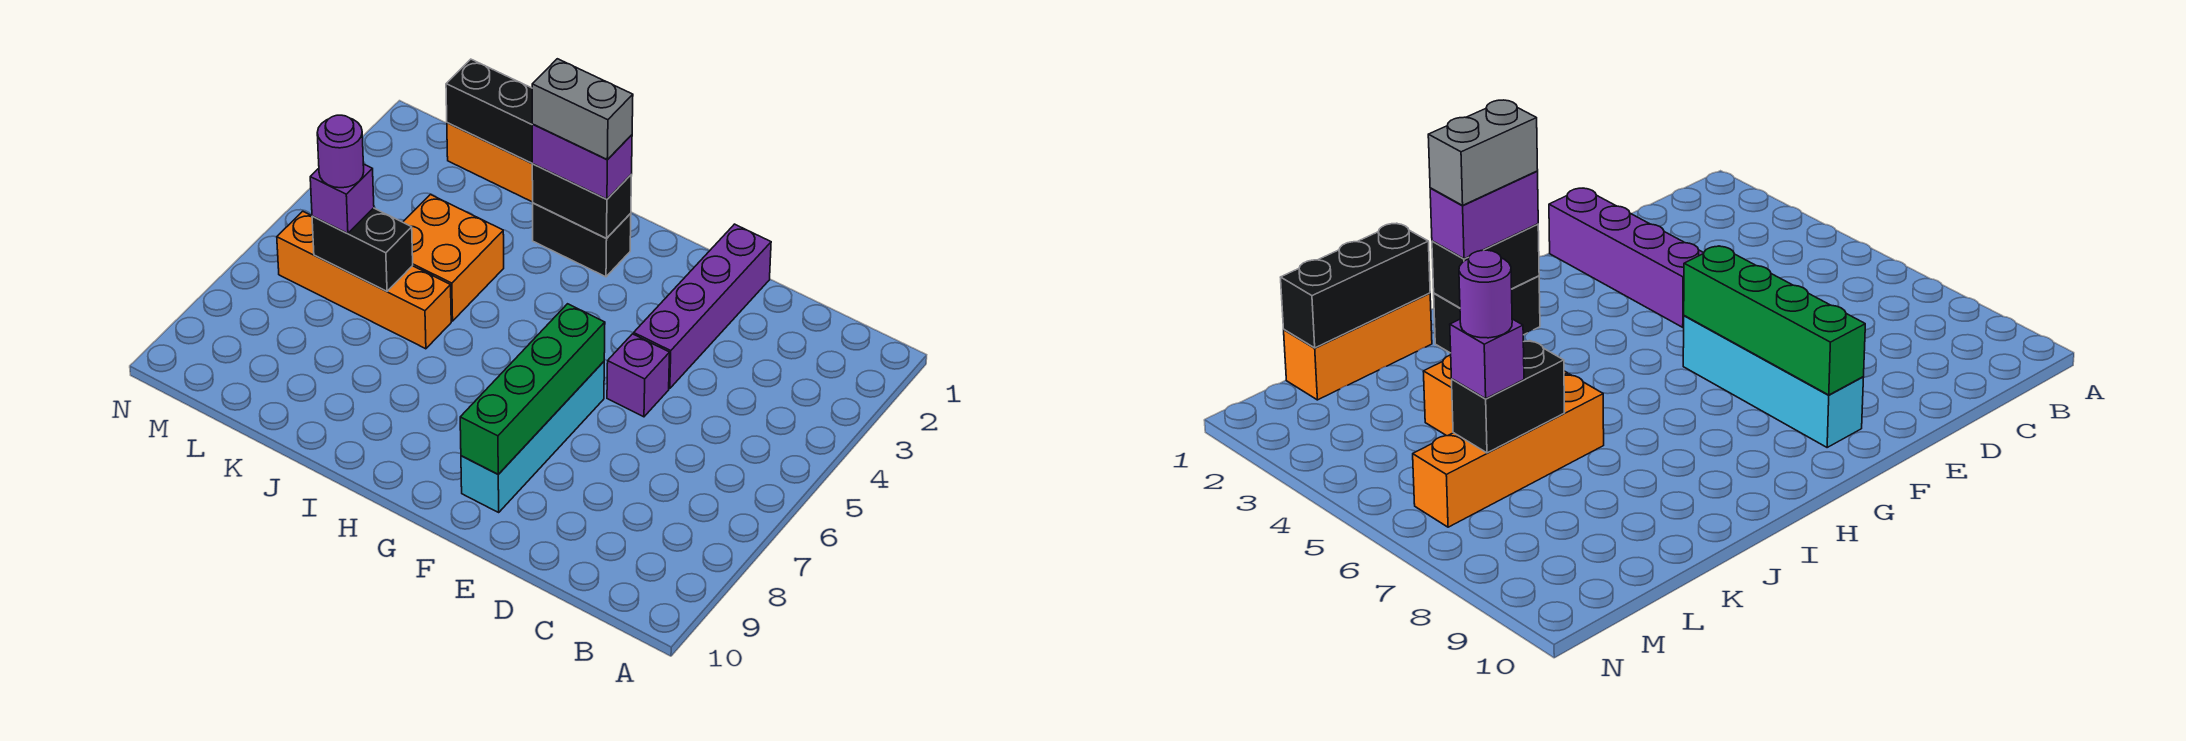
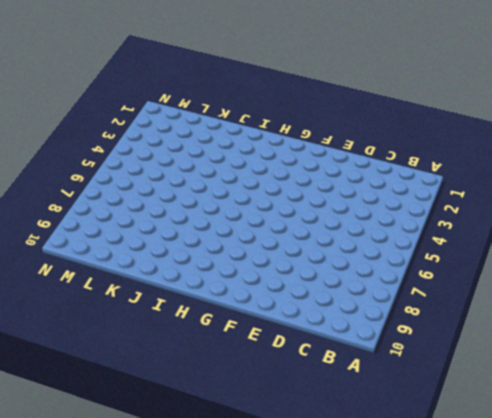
none -> purple brick E1:E4 level 1
none -> purple brick E5 level 1
none -> cyan brick F6:F9 level 1

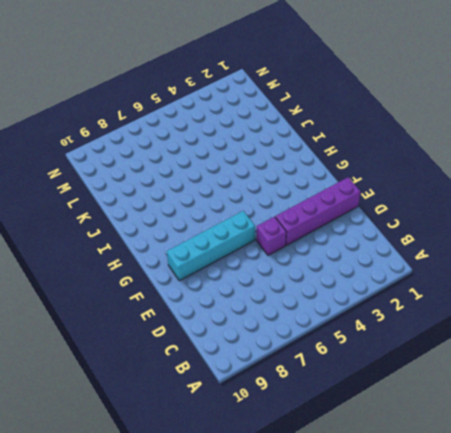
none -> black brick H2:I2 level 1
none -> orange brick J1:L1 level 1
none -> orange brick J4:K5 level 1

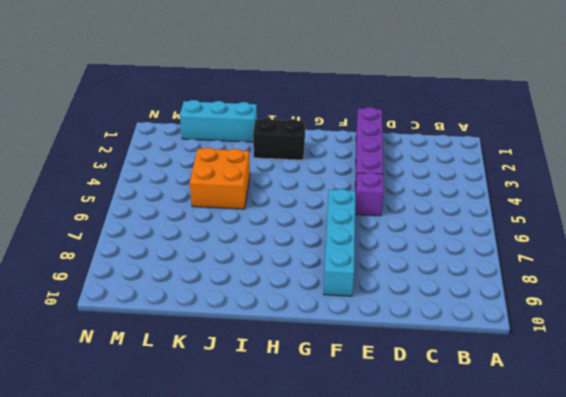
cyan brick J1:L1 level 1 -> orange brick J1:L1 level 1
none -> orange brick J6:M6 level 1
none -> green brick F6:F9 level 2
none -> black brick H2:I2 level 2

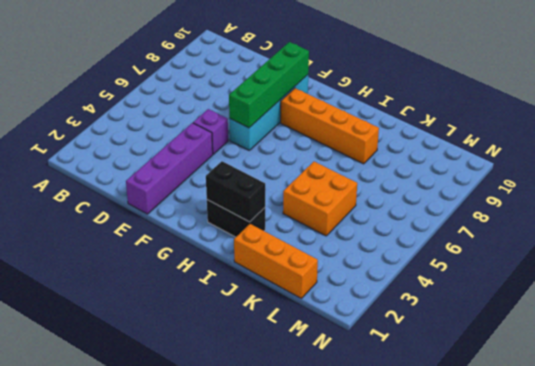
orange brick G8:J8 level 1 -> orange brick J6:M6 level 1
none -> black brick J1:L1 level 2
none -> black brick K6:L6 level 2
none -> purple brick H2:I2 level 3

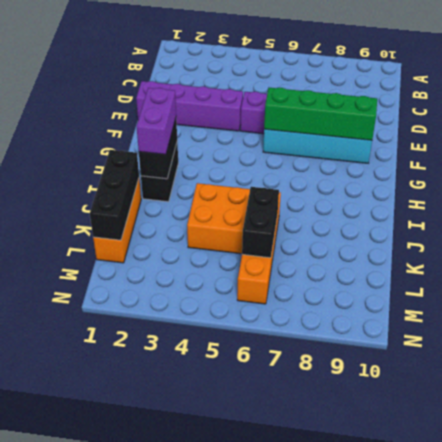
none -> purple brick L6 level 3
none -> grey brick H2:I2 level 4
none -> purple round brick L6 level 4

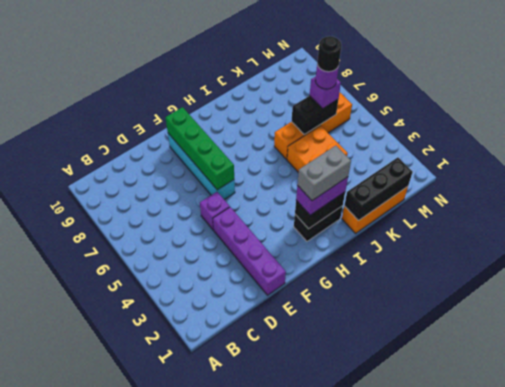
black round brick L6 level 5 -> none

